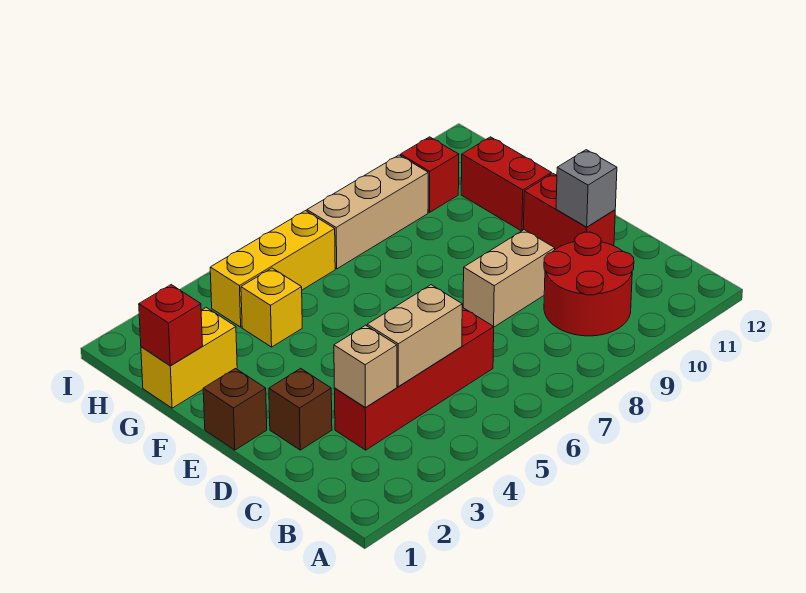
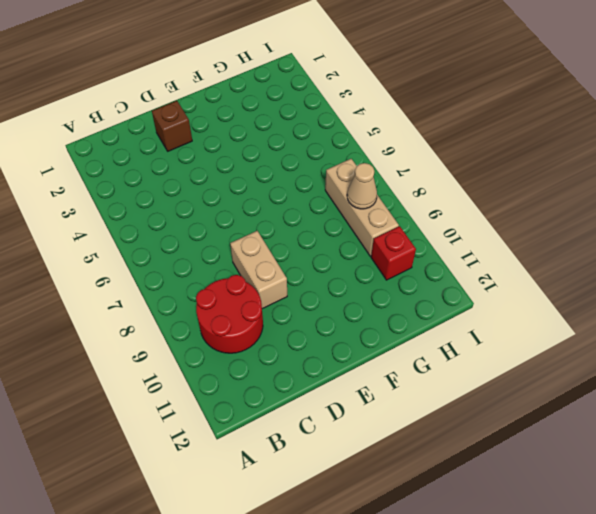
tan cone H8 level 2 -> none
none -> red brick C3:C6 level 1
none -> red brick D11:E11 level 1
none -> brown brick E1 level 1

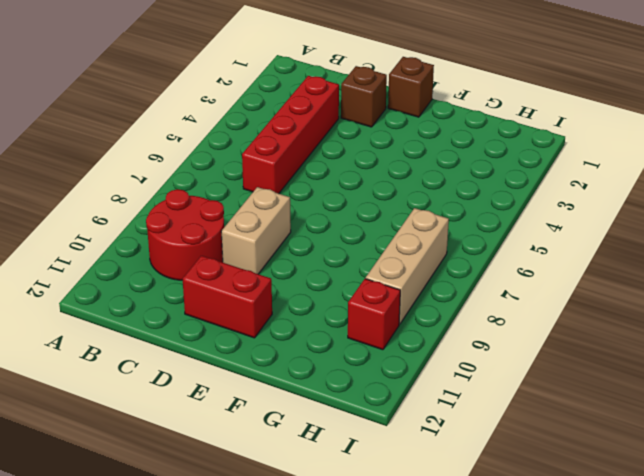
none -> red brick F11:G11 level 1
none -> yellow brick G1:G2 level 1
none -> yellow brick G4 level 1

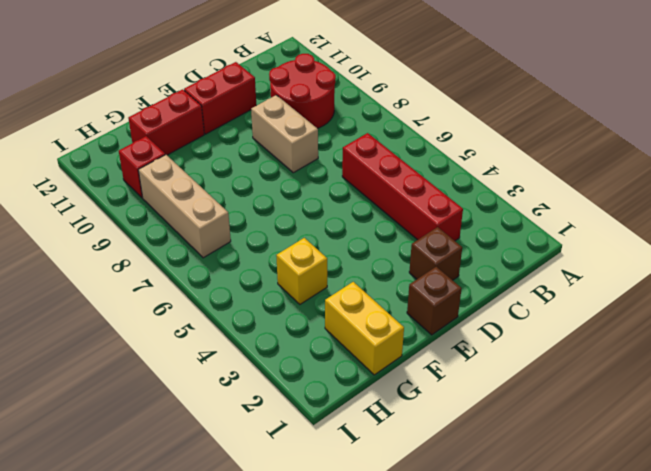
none -> yellow brick H4:H6 level 1
none -> tan brick C3 level 2
none -> tan brick C4:C5 level 2

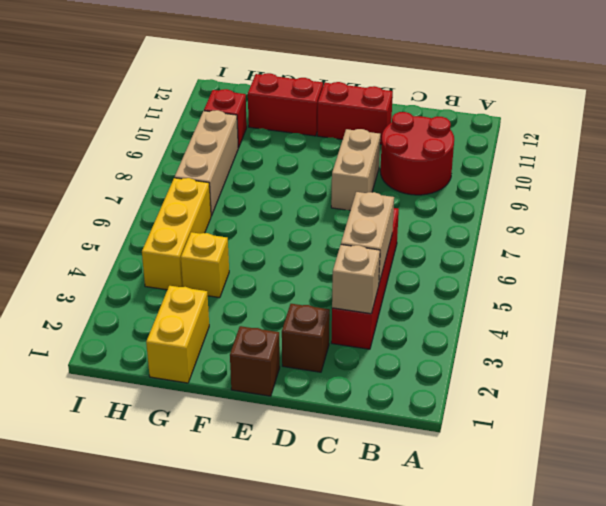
none -> grey brick D11 level 2
none -> red brick G1 level 2

